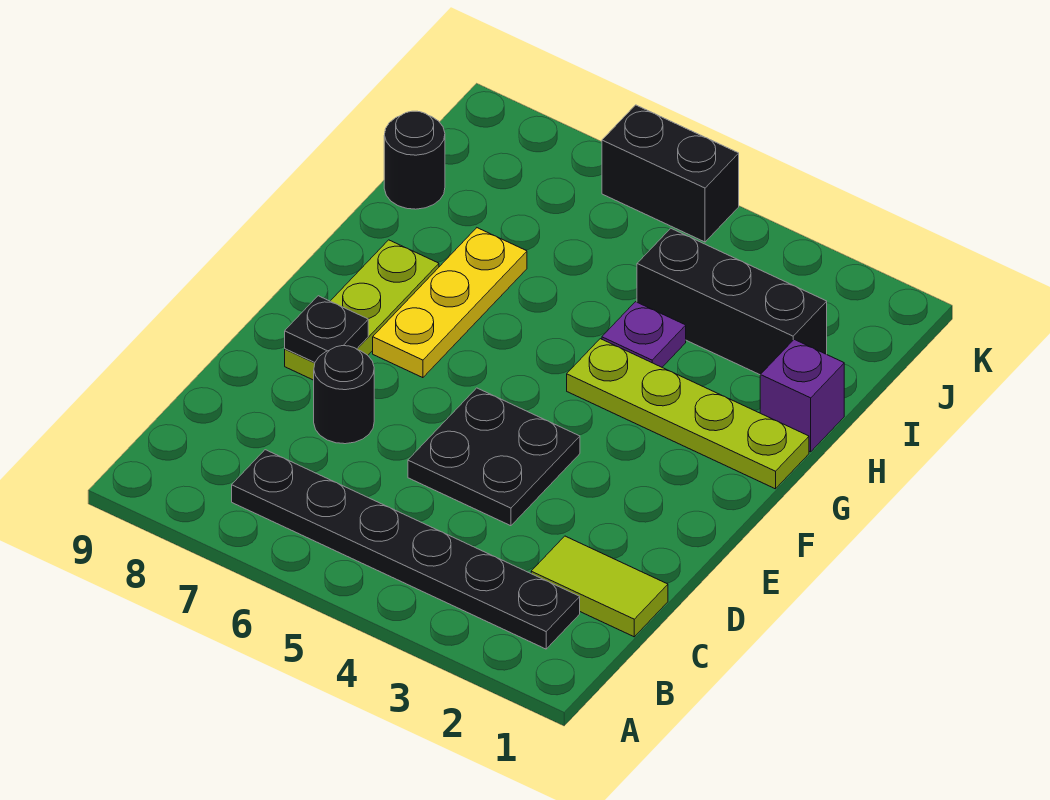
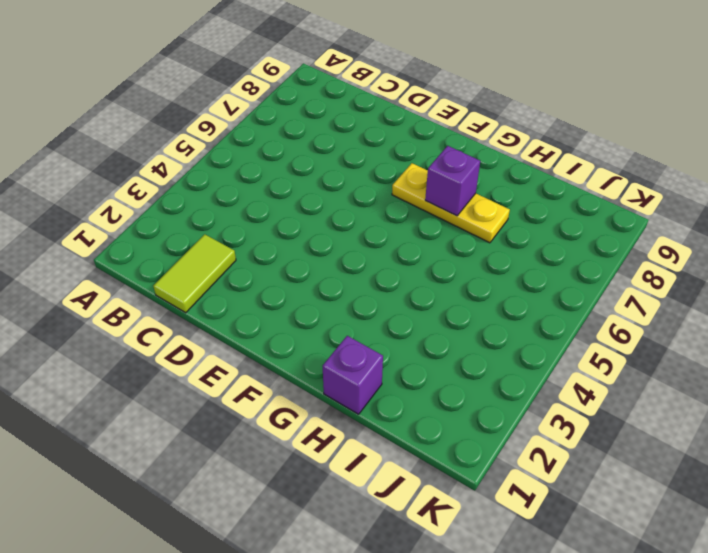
purple brick G7 level 2 -> none
none -> black plate B2:B7 level 1
none -> black plate D4:E5 level 1
none -> black round brick D7 level 1

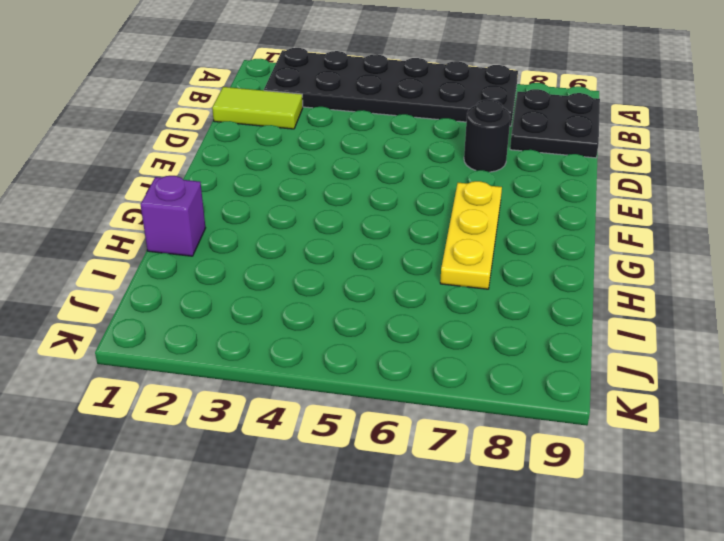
black plate A2:B7 level 1 -> black plate B2:B7 level 1
black plate B8:C9 level 1 -> black plate D4:E5 level 1
none -> lime plate E8:G8 level 1
none -> lime plate G1:G4 level 1
none -> purple plate H4 level 1

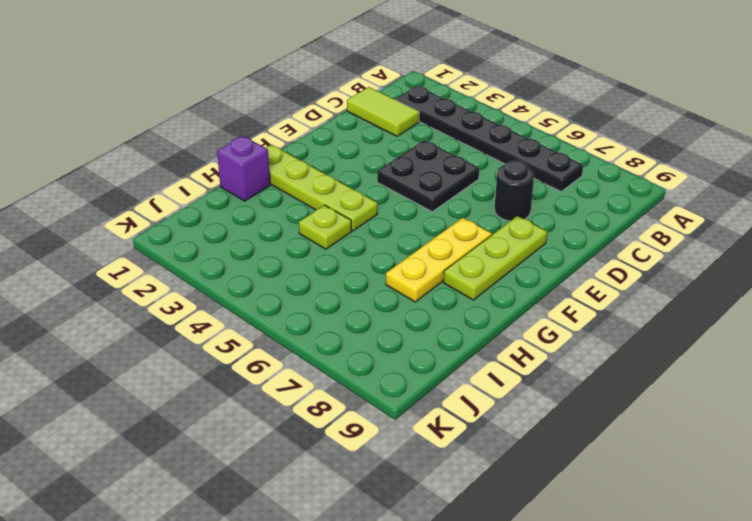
lime plate H4 level 1 -> purple plate H4 level 1
none -> black brick I2:I4 level 1
none -> black round brick I9 level 1
none -> black brick K5:K6 level 1

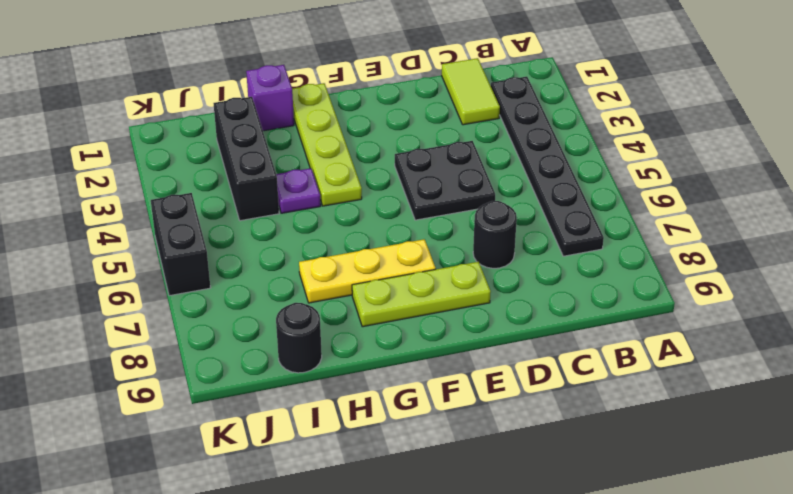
none -> black plate E8 level 2

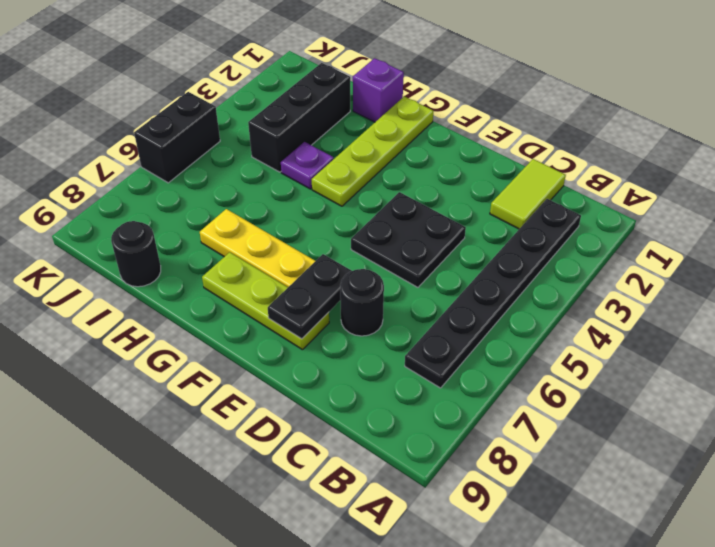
black plate E7:E8 level 2 -> black plate E8 level 2

